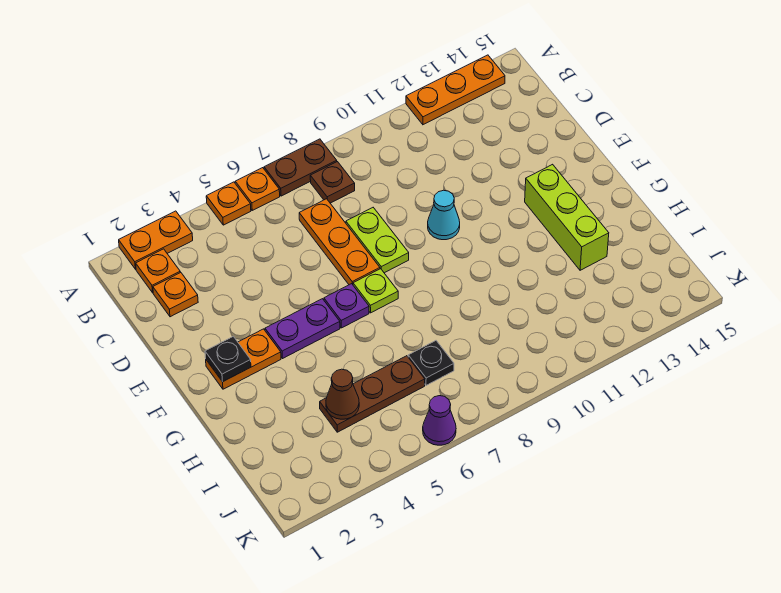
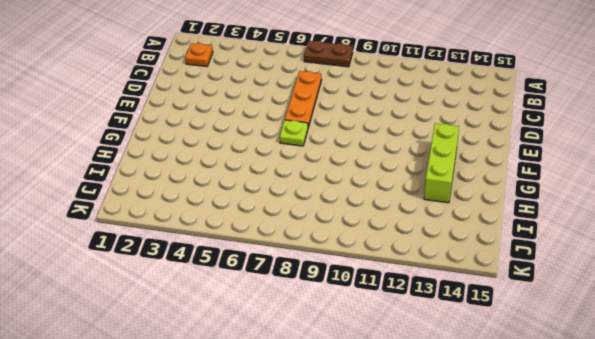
none -> orange plate A2:A3 level 1
none -> orange plate A5 level 1
none -> orange plate A6 level 1

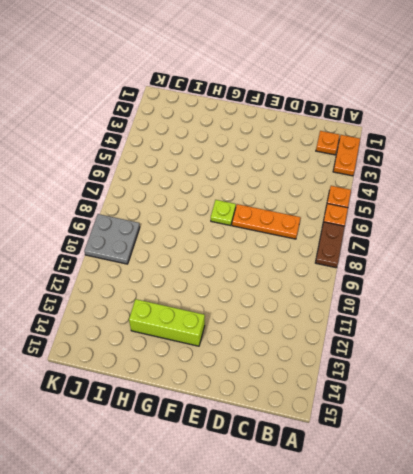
grey plate J9:K10 level 1 -> none
none -> orange plate A12:A14 level 1
none -> brown plate B8 level 1
none -> orange plate C2 level 1

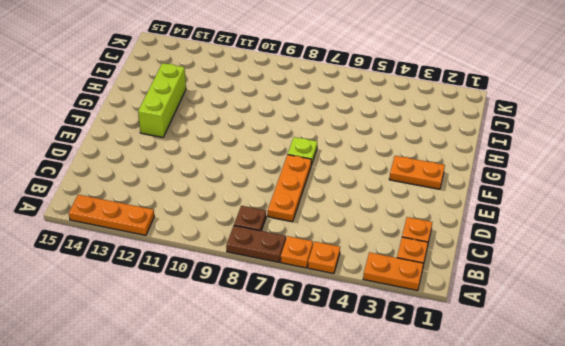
none -> lime plate D8:E8 level 1
none -> cyan cone E10 level 1
none -> purple plate F4:F5 level 1

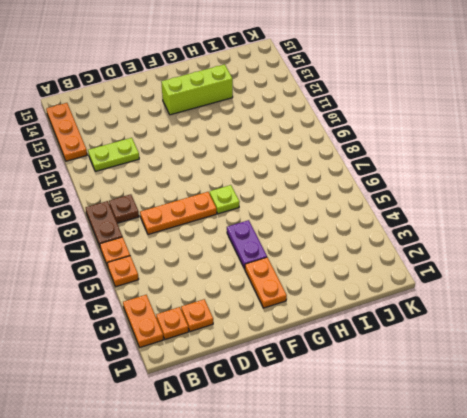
lime plate B11:C11 level 1 -> lime plate D8:E8 level 1
none -> cyan cone E10 level 1
none -> purple plate F6 level 1
none -> brown plate I4:I6 level 1

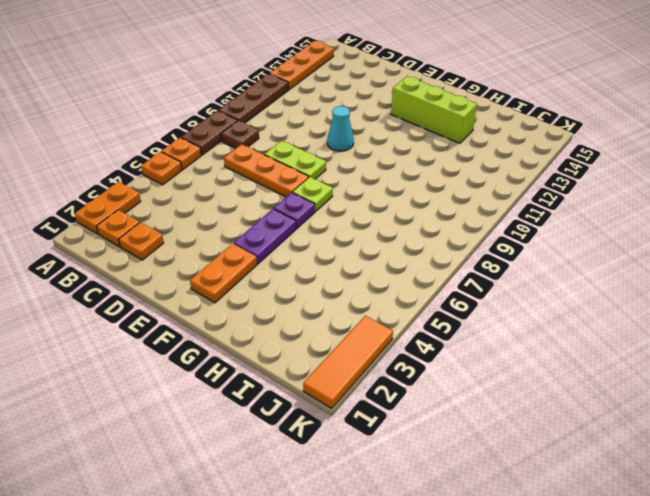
brown plate A9:A11 level 1 -> brown plate I4:I6 level 1
orange tile K1:K3 level 1 -> none
none -> black plate I7 level 1
none -> purple cone K6 level 1
none -> black plate F2 level 2

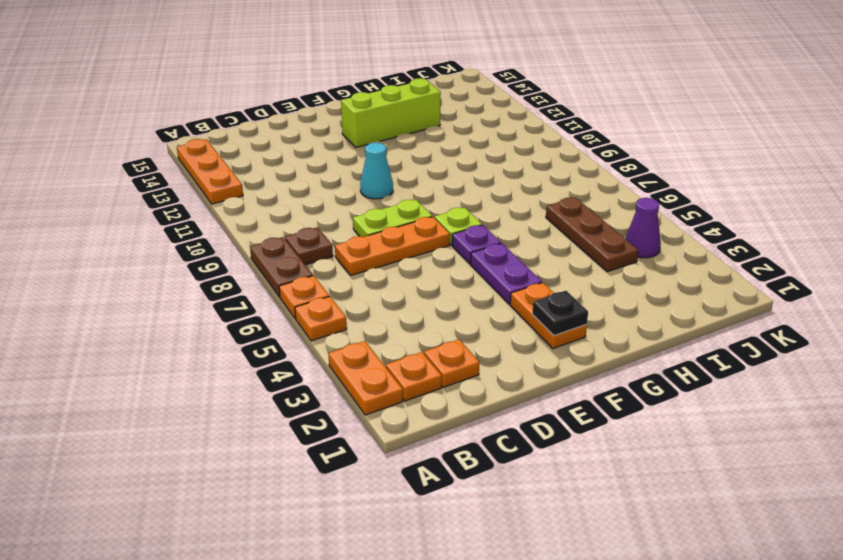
purple cone J4 level 1 -> purple cone K6 level 1
none -> black plate I7 level 1
none -> brown cone I4 level 2

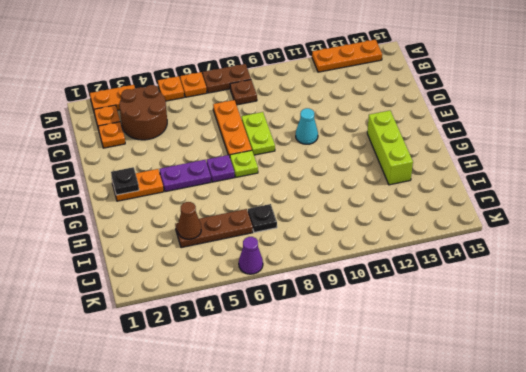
brown round brick B3:C4 level 1 -> none

